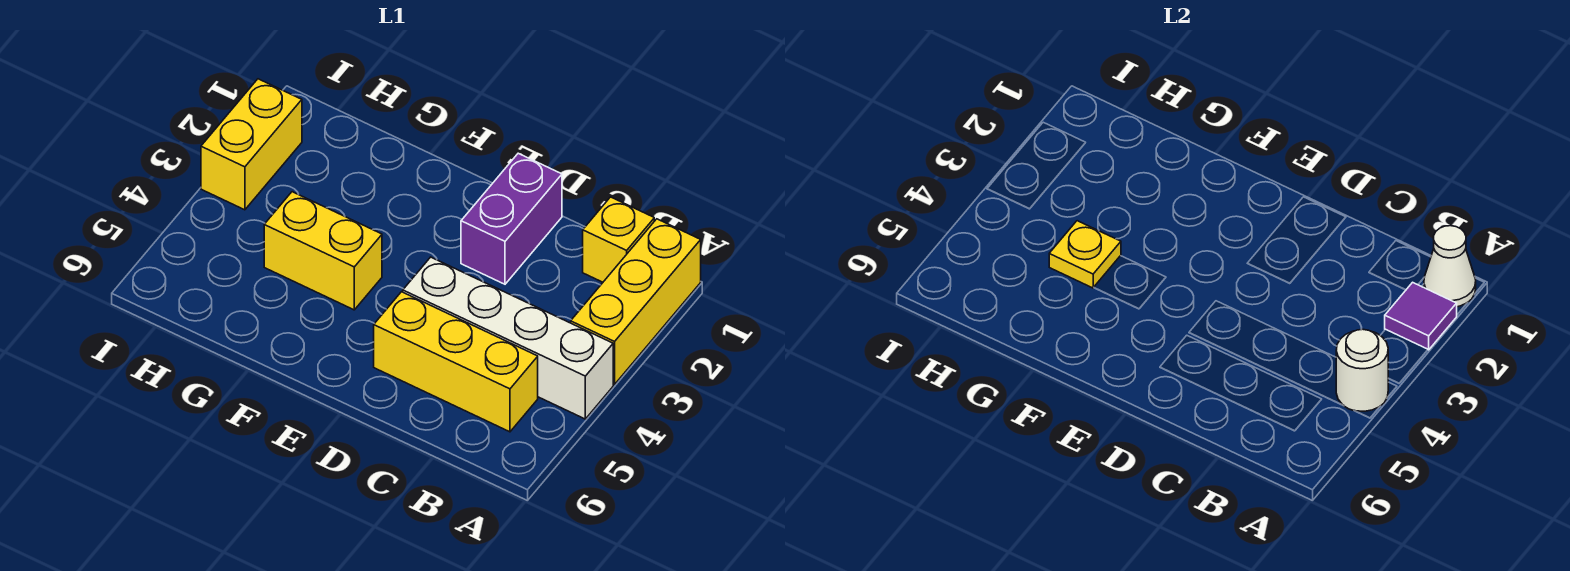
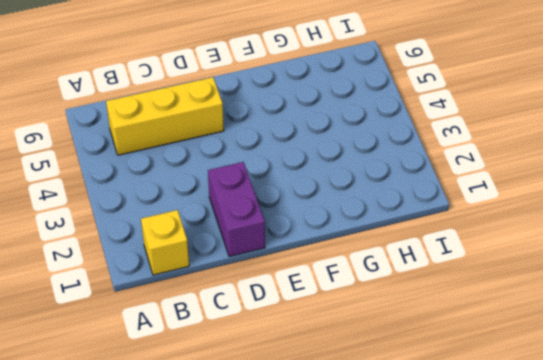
none -> yellow brick A1:A3 level 1
none -> white brick A4:D4 level 1

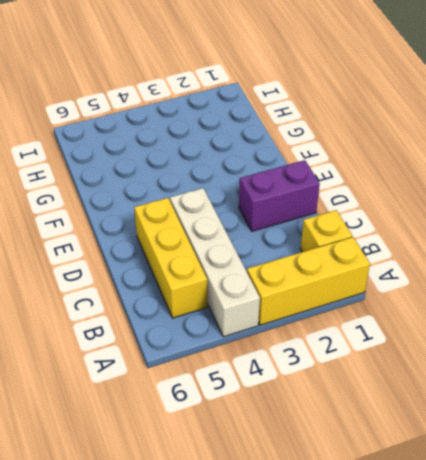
none -> yellow brick F4:G4 level 1
none -> yellow brick I2:I3 level 1

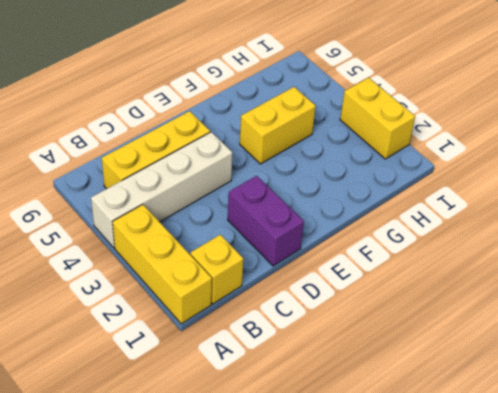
none -> white cone A1 level 2
none -> purple tile A2 level 2

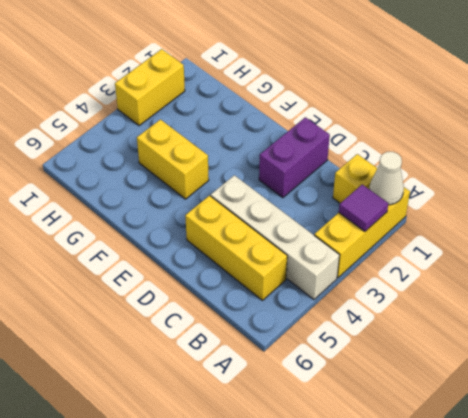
none -> white round brick A4 level 2
none -> yellow plate G4 level 2

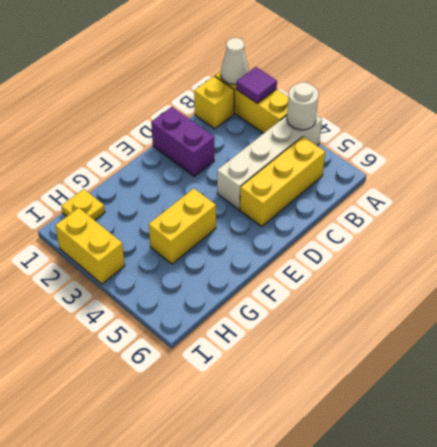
yellow plate H1 level 1 -> yellow plate G4 level 2

